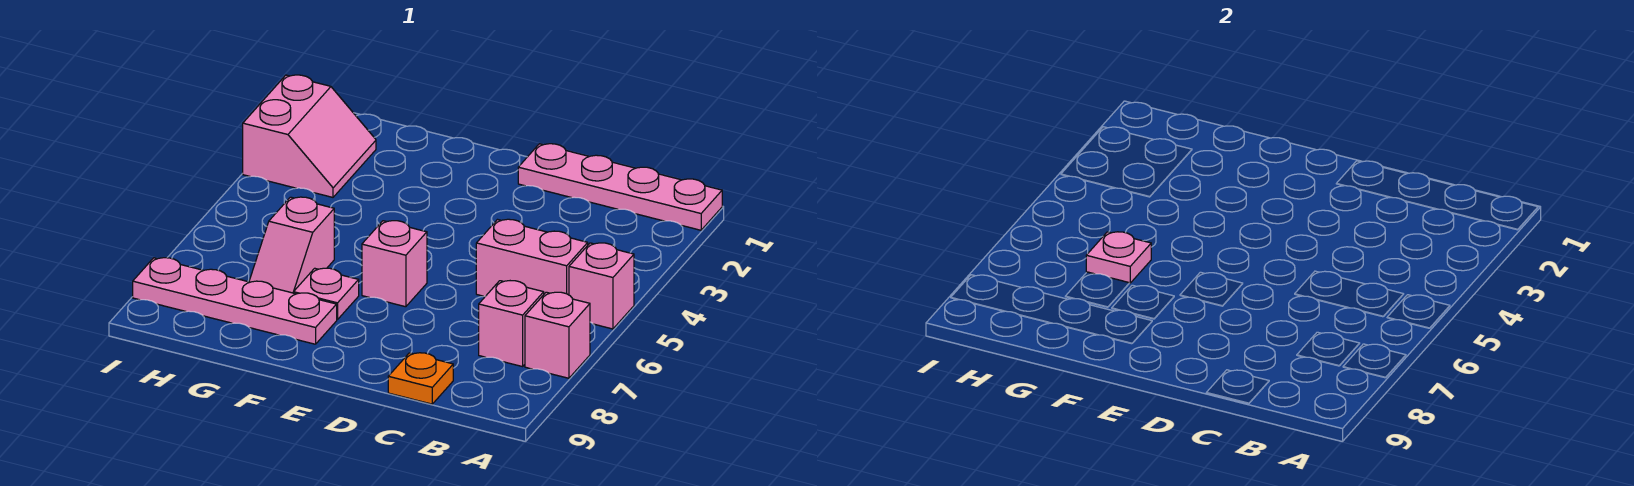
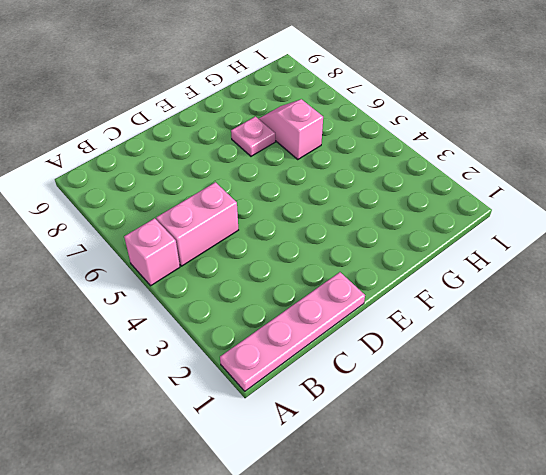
none -> pink brick A7 level 1
none -> pink brick B7 level 1
none -> orange plate C9 level 1

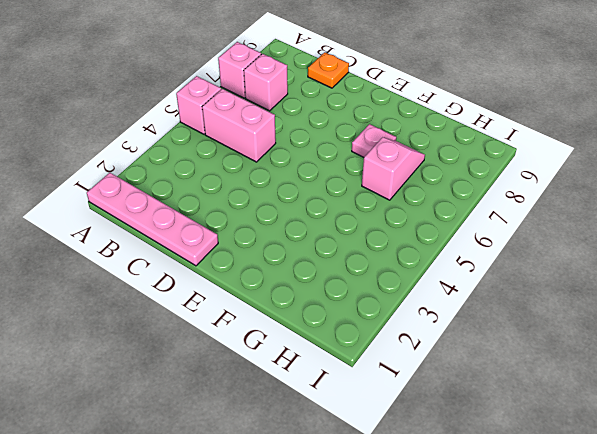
none -> pink brick E6 level 1
none -> pink plate F8:I8 level 1
none -> pink slope H2:I3 level 1 top I

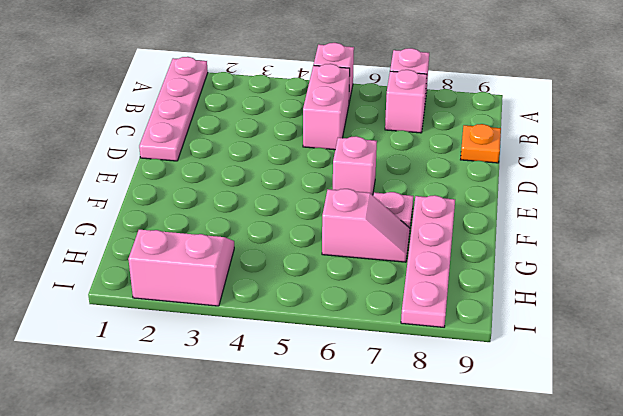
none -> pink plate G6 level 2

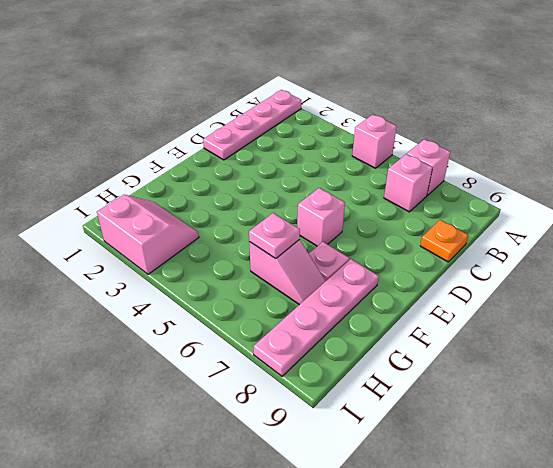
none -> pink brick B5:C5 level 1

